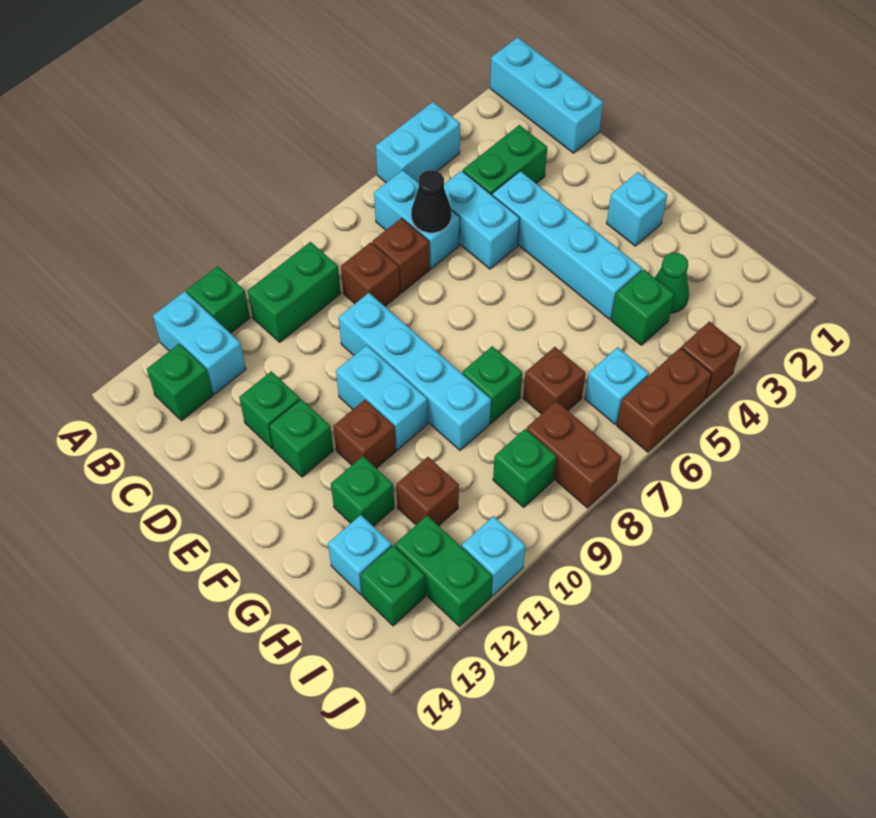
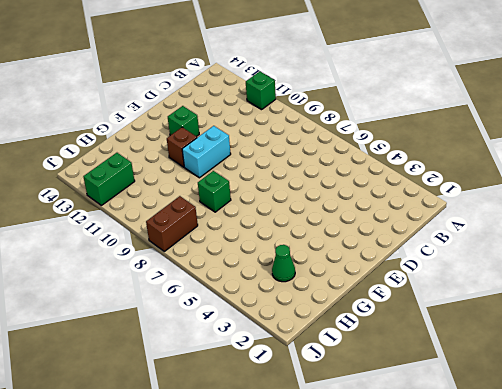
none -> cyan brick A1:C1 level 1
none -> cyan brick A4:A5 level 1
none -> cyan brick A12:B12 level 1
none -> cyan brick B6:C6 level 1

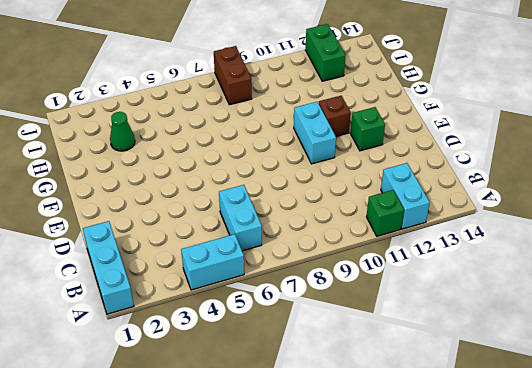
none -> green brick B9:B10 level 1
none -> green brick B13 level 1
none -> green brick C3:C4 level 1
none -> cyan brick C5:D5 level 1

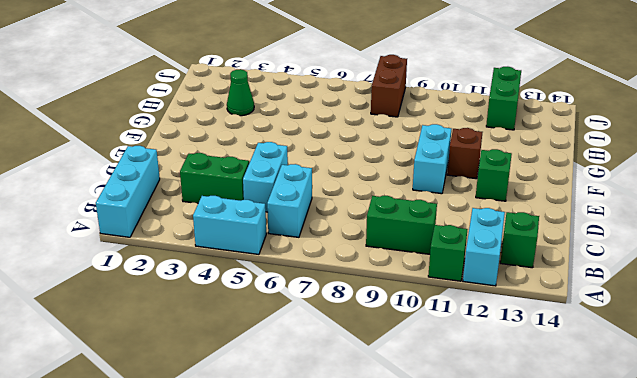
none -> brown brick C7 level 1
none -> brown brick C8 level 1
none -> cyan brick D4:G4 level 1
none -> cyan brick D9:G9 level 1

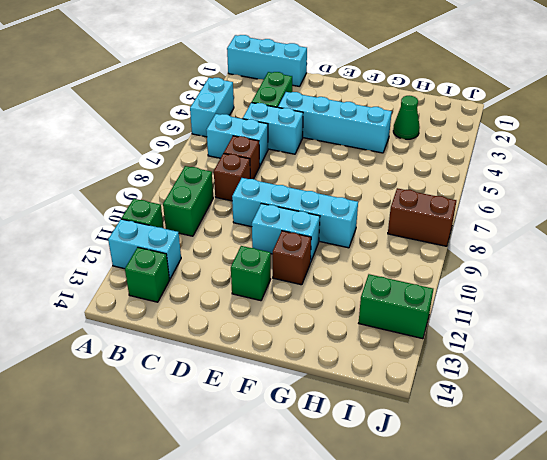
none -> green brick D12 level 1
none -> cyan brick F2 level 1
none -> green brick G8 level 1
none -> green brick G12 level 1

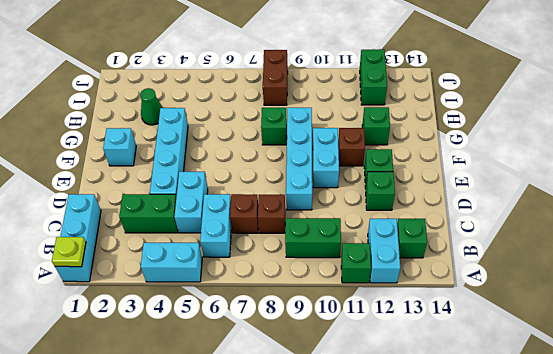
lime plate A1 level 2 -> none
none -> green brick H4 level 1
none -> brown brick H7 level 1
none -> brown brick H11 level 1
none -> cyan brick H13 level 1

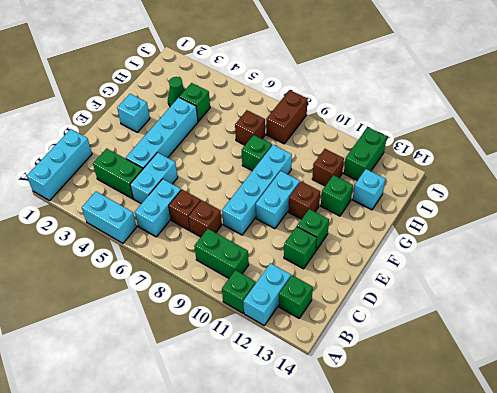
none -> cyan brick I6 level 1
none -> green brick I9 level 1
none -> green brick I13 level 1
none -> brown brick J4 level 1

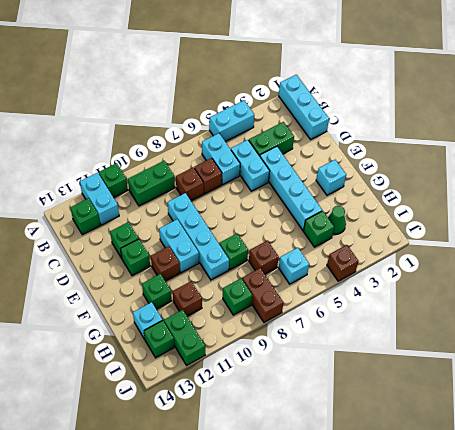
none -> brown brick J5:J6 level 1
none -> cyan brick J11 level 1
none -> black cone C6 level 2

